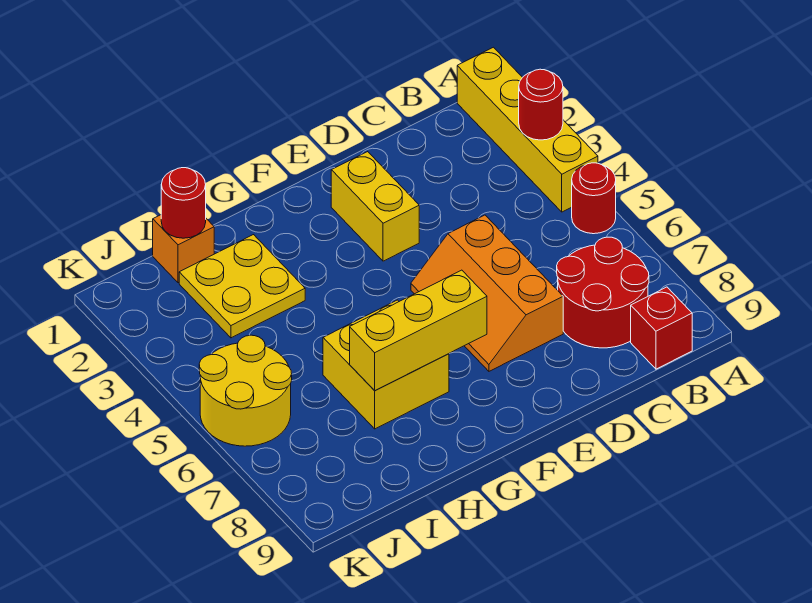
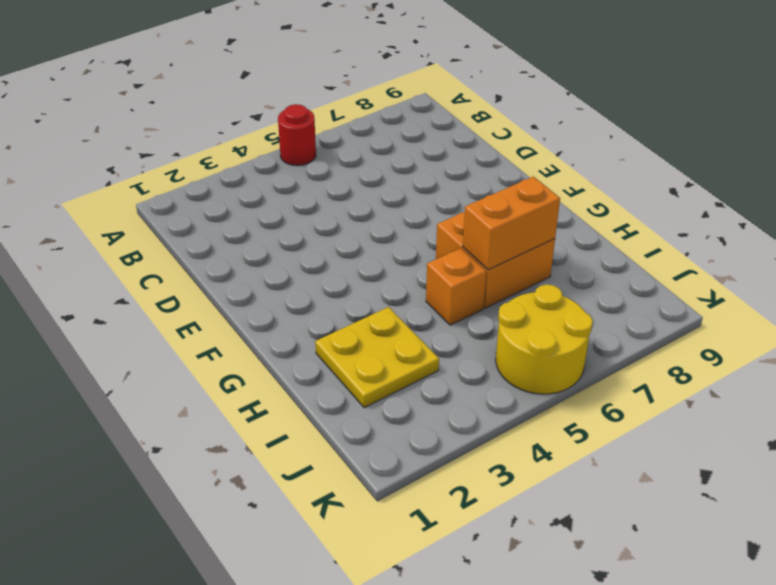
orange brick G6:H7 level 1 -> yellow brick G6:H7 level 1
orange brick H5 level 1 -> orange brick I1 level 1
orange brick H6:H7 level 2 -> yellow brick F7:H7 level 2
none -> yellow brick A1:A4 level 1
none -> red round brick B7:C8 level 1
none -> red brick B9 level 1

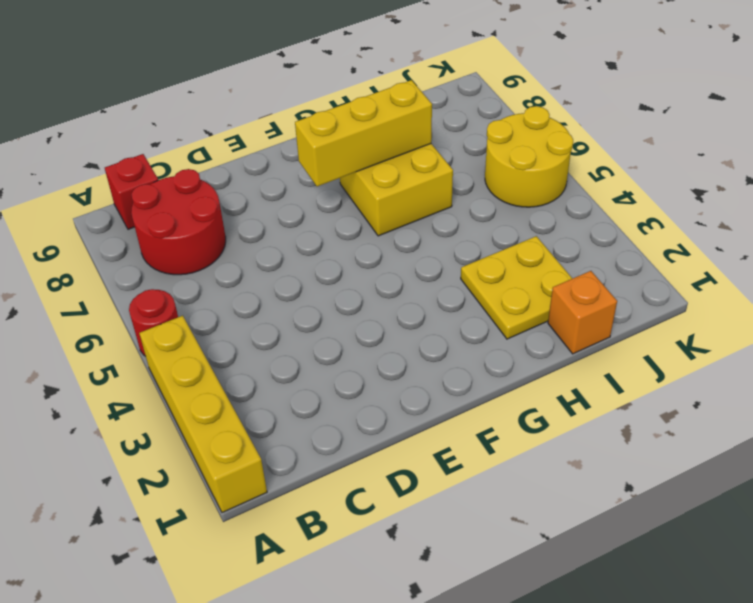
none -> orange slope D5:E7 level 1 top D
none -> yellow brick E2:E3 level 1
none -> red round brick A3 level 2

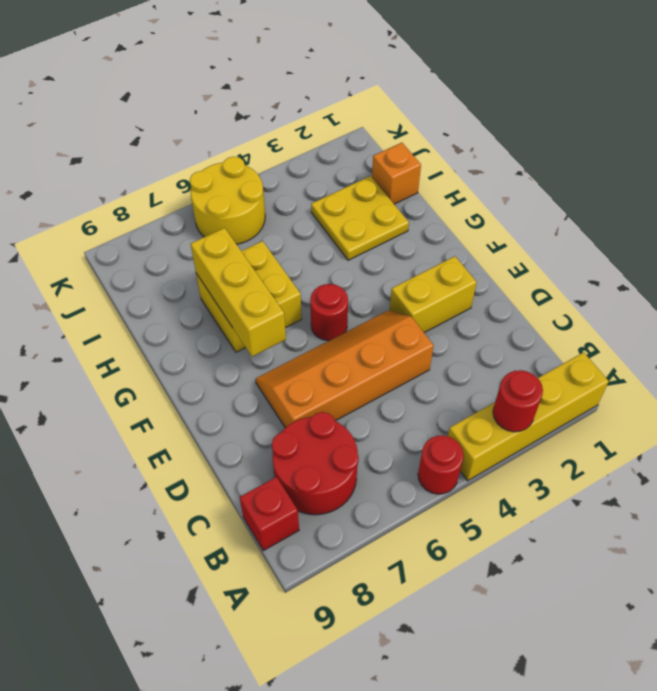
orange slope D4:E7 level 1 top D -> orange slope D5:E7 level 1 top D
red round brick F5 level 1 -> red round brick I1 level 2

